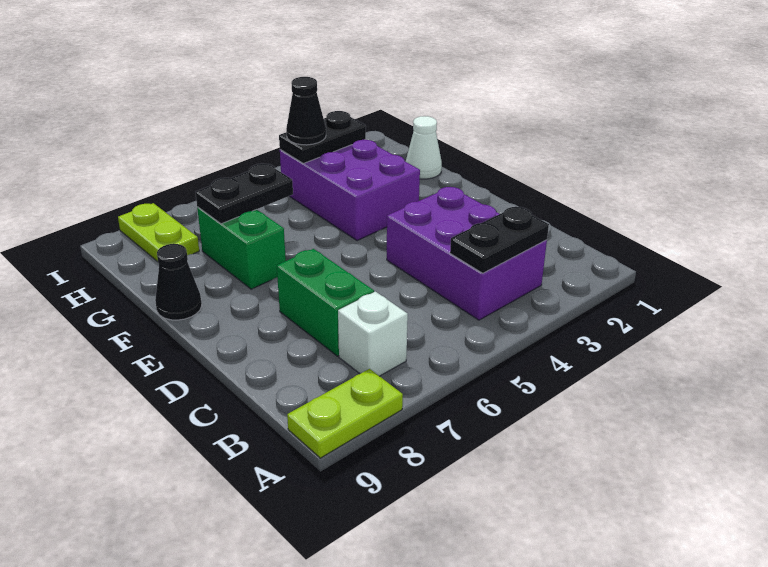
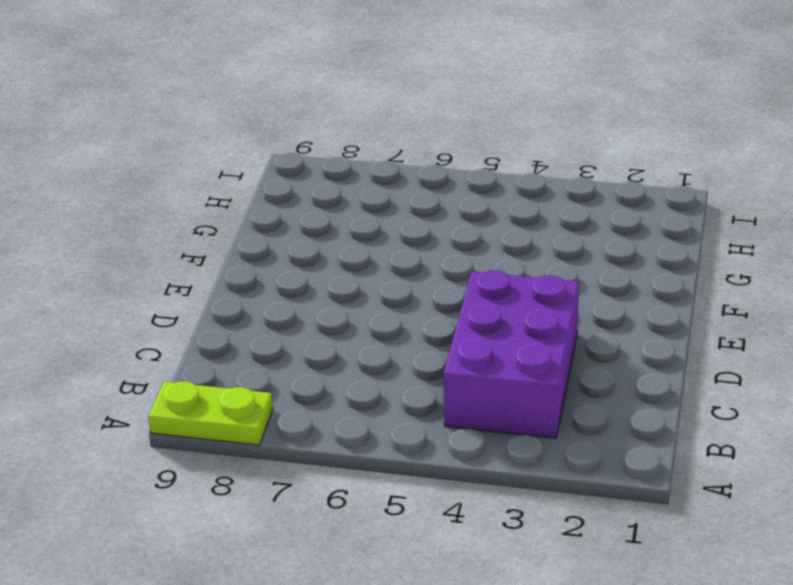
none -> white brick B7 level 1
none -> green brick C7:D7 level 1
none -> purple brick F3:H4 level 1

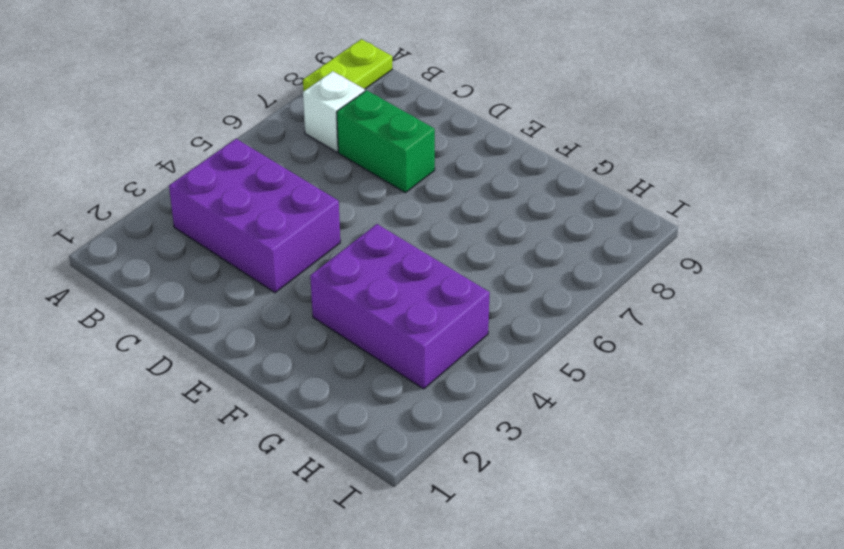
none -> green brick F7:G7 level 1
none -> black cone F9 level 1
none -> white cone G1 level 1

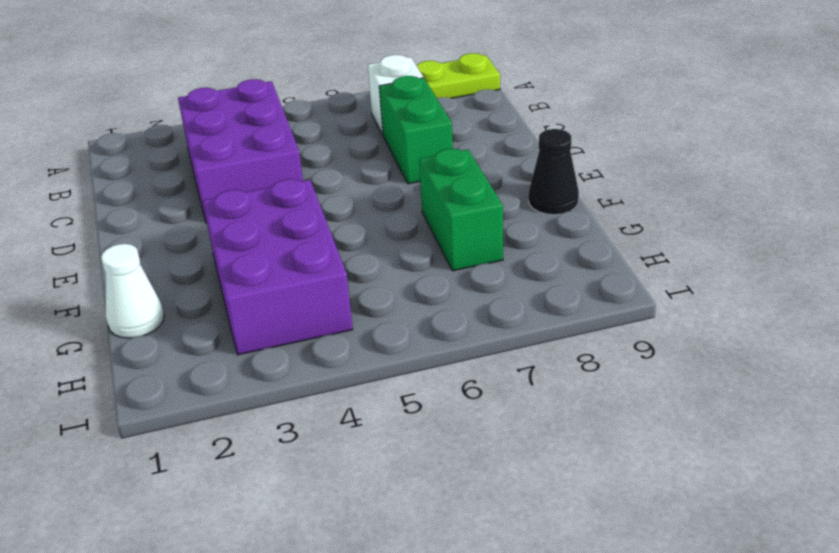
none -> lime plate H8:I8 level 1
none -> black plate B3:B4 level 2
none -> black plate G6:G7 level 2

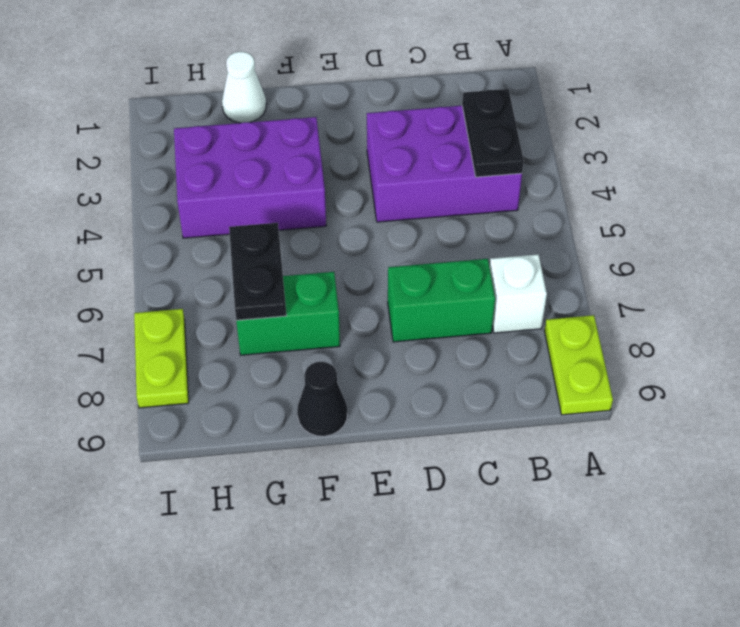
lime plate I7:I8 level 1 -> lime plate H8:I8 level 1
none -> black plate H3:H4 level 2
none -> black cone H4 level 3

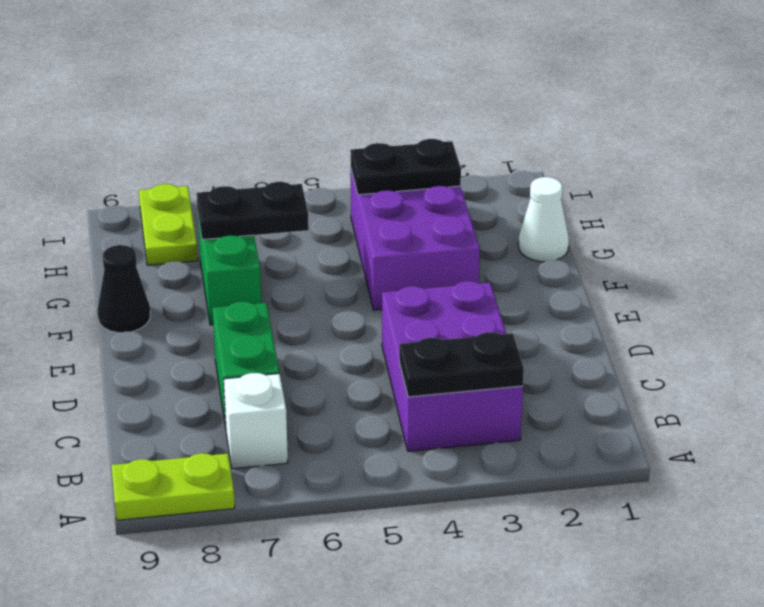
none -> black cone H4 level 3

